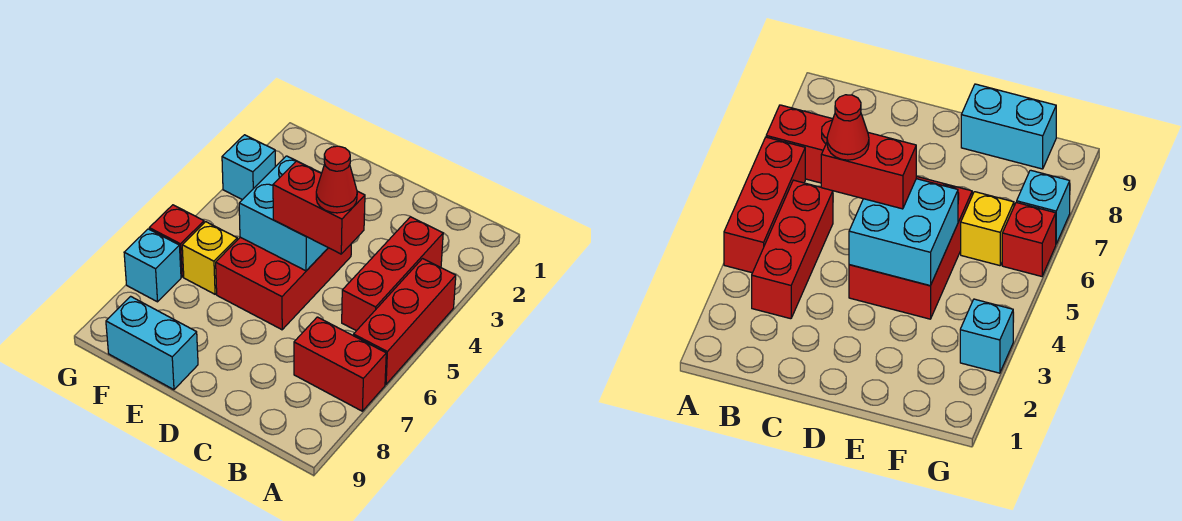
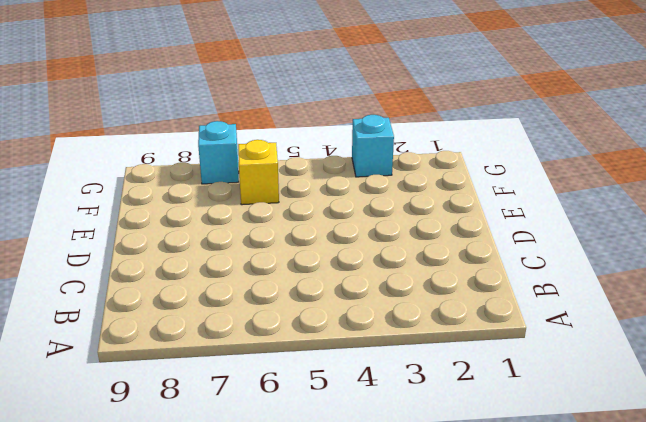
none -> red brick A4:A6 level 1
none -> red brick A7:B7 level 1
none -> red brick B3:B5 level 1

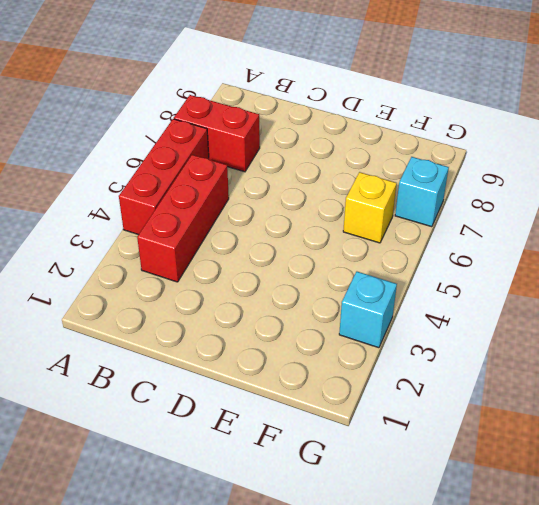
none -> red brick D4:E6 level 1
none -> cyan brick E9:F9 level 1
none -> red brick G6 level 1

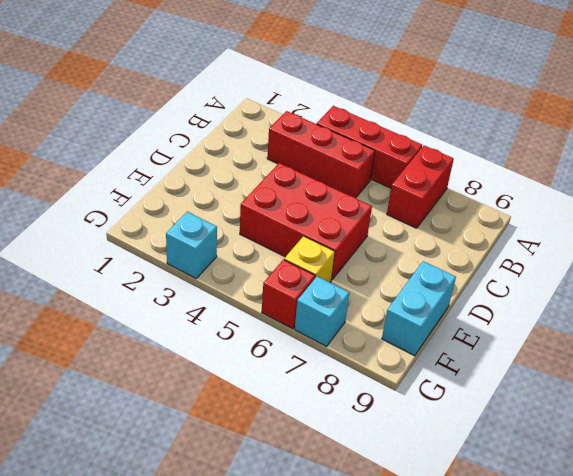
none -> cyan brick D4:E5 level 2
none -> red brick C5:D5 level 3
none -> red cone C5 level 4

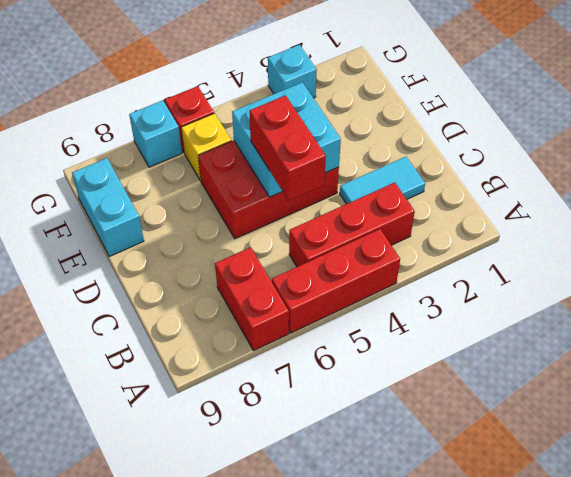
cyan tile C2:C3 level 1 -> none
none -> red cone C5 level 4

